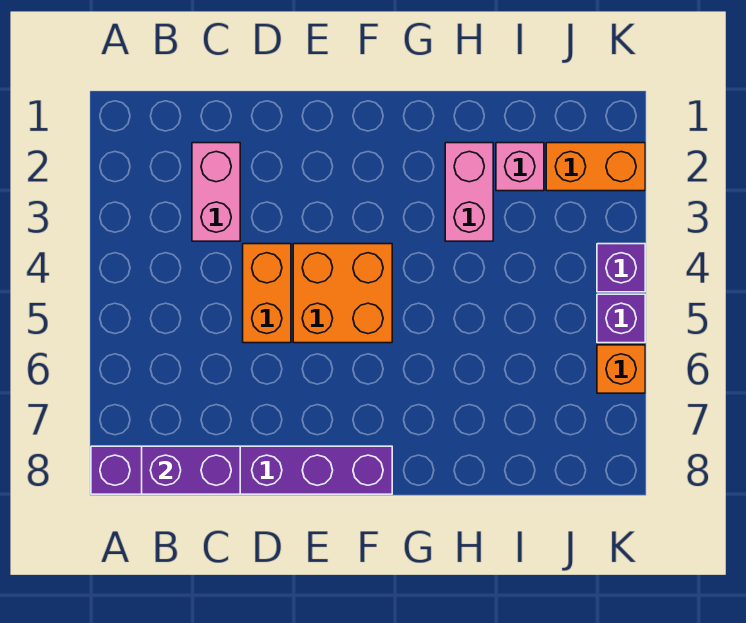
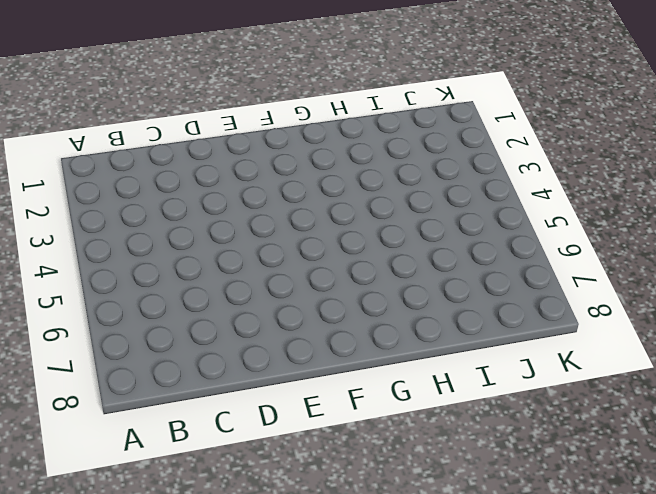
none -> purple brick A8:F8 level 1
none -> pink brick C2:C3 level 1

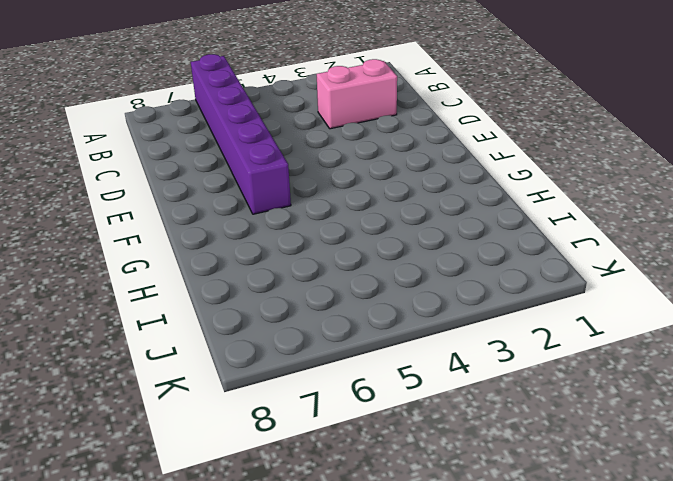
purple brick A6:F6 level 1 -> purple brick A8:F8 level 1
none -> orange brick D4:D5 level 1
none -> orange brick E4:F5 level 1

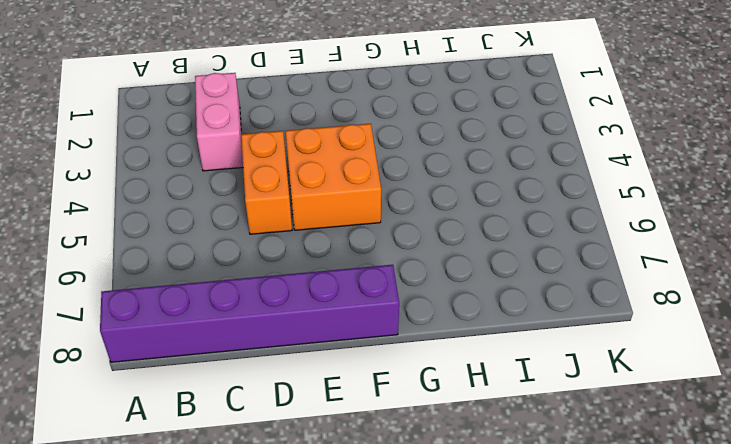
none -> pink brick H2:H3 level 1
none -> pink brick I2 level 1

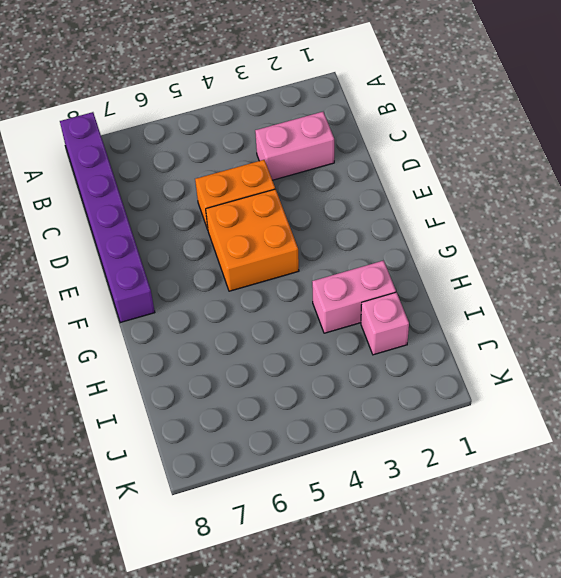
none -> orange brick J2:K2 level 1
none -> purple brick K4 level 1

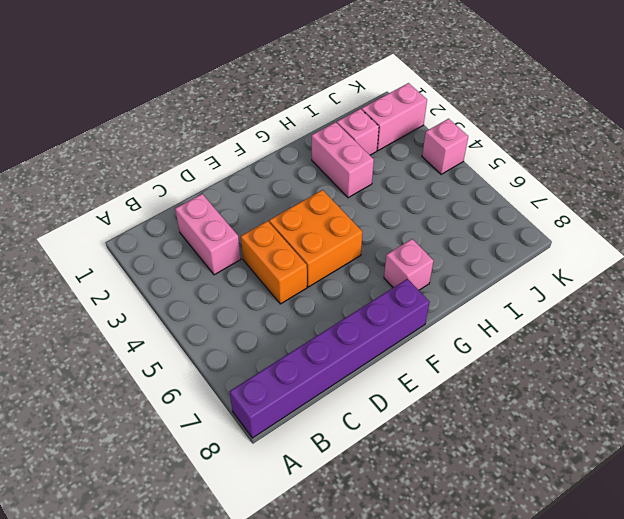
pink brick G7 level 1 -> none
pink brick J2:K2 level 1 -> orange brick J2:K2 level 1
pink brick K4 level 1 -> purple brick K4 level 1
none -> purple brick K5 level 1
none -> orange brick K6 level 1

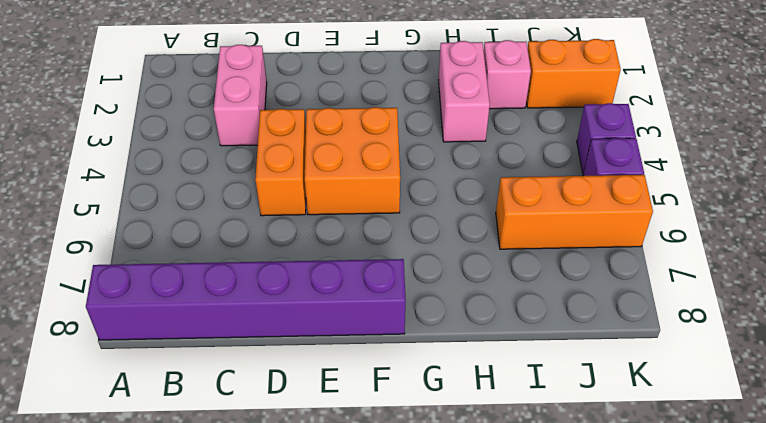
orange brick I6:K6 level 1 -> orange brick K6 level 1
none -> purple brick B8:C8 level 2

